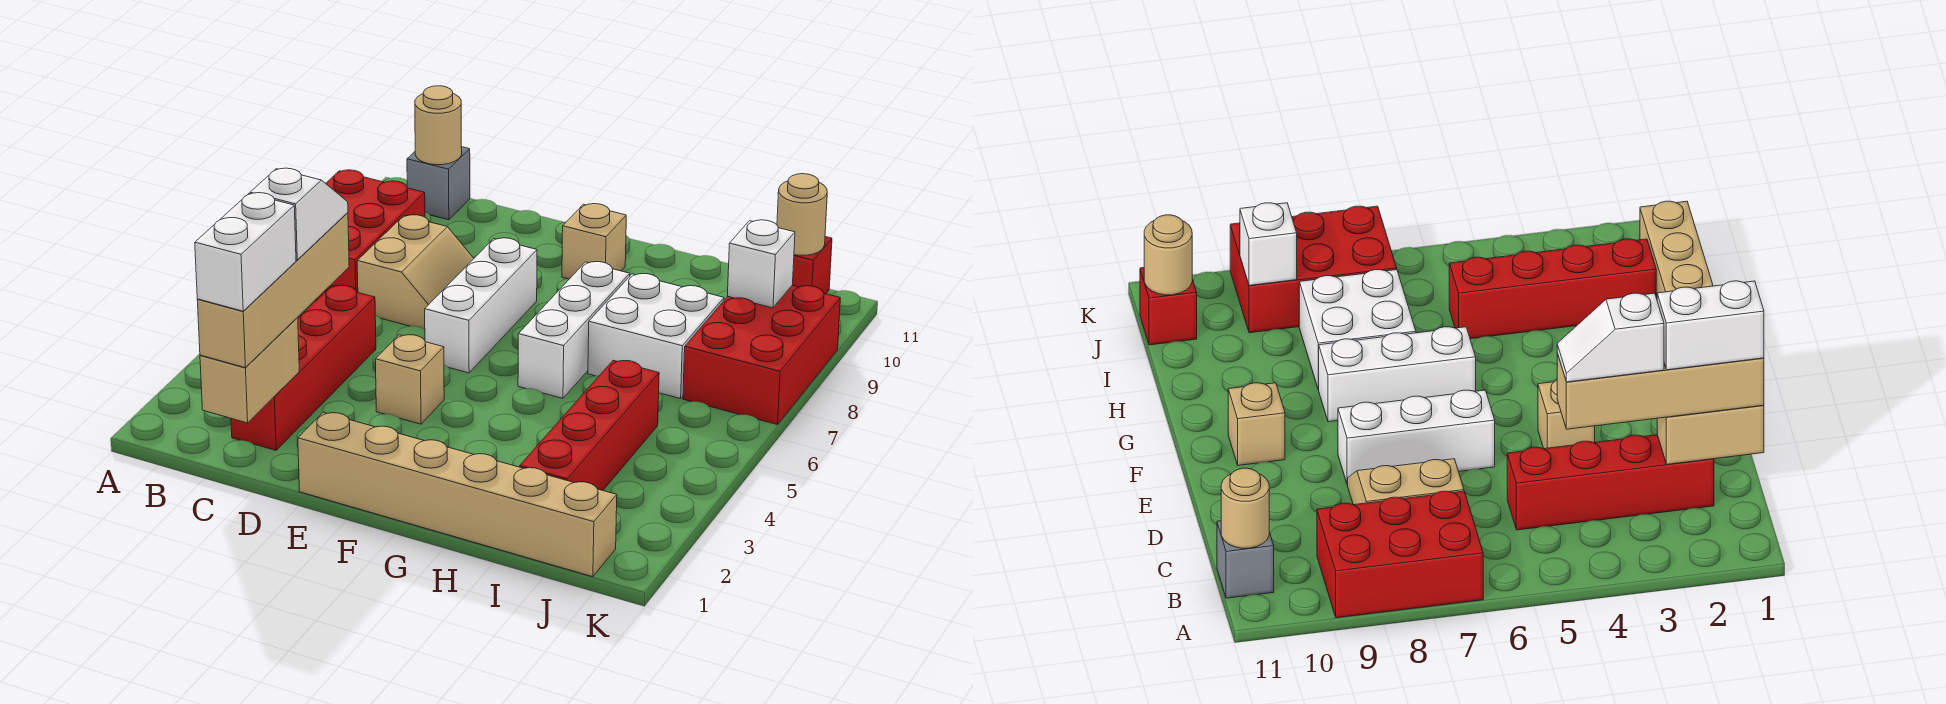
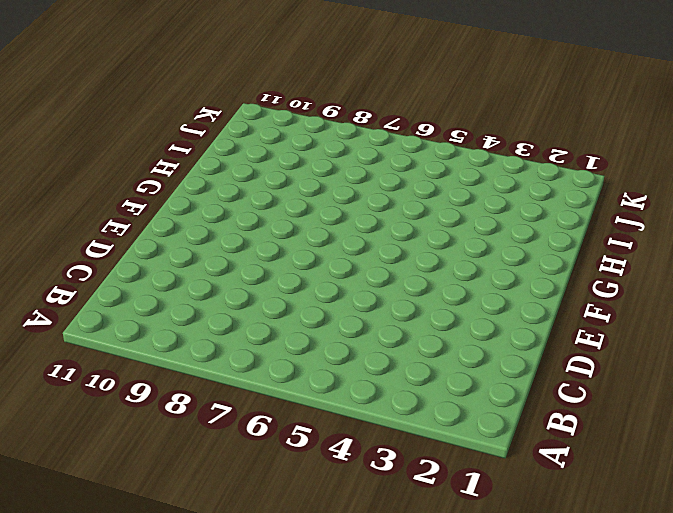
none -> red brick A7:B9 level 1
none -> grey brick B11 level 1
none -> red brick C2:C5 level 1

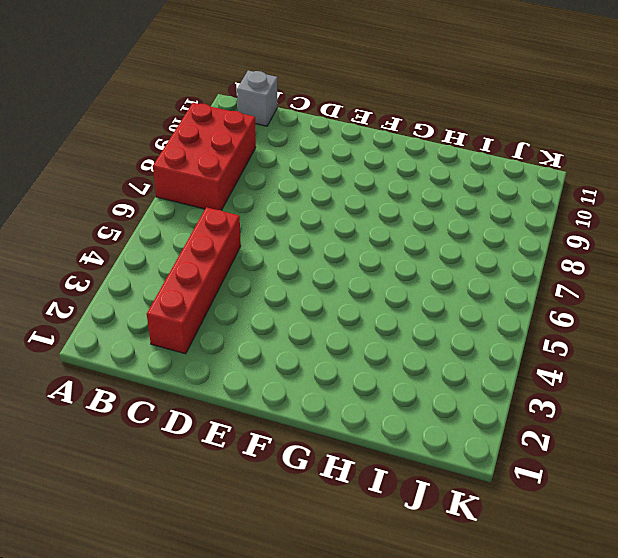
none -> tan slope C7:D8 level 1 top C
none -> tan brick E1:J1 level 1
none -> tan brick E4 level 1

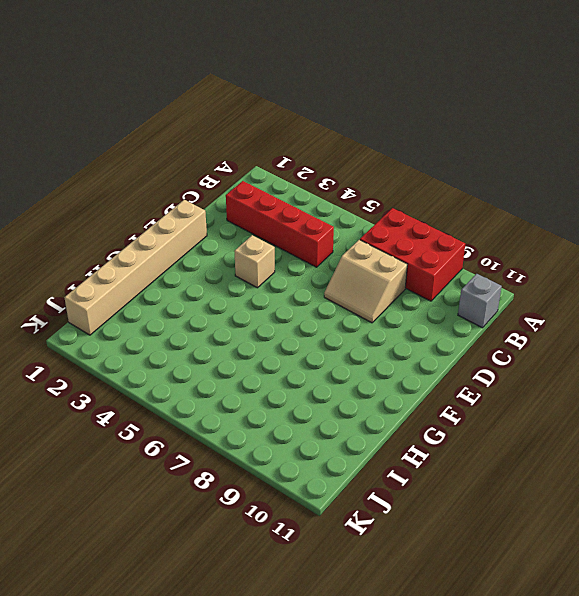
none -> white brick E6:E8 level 1
none -> tan brick F10 level 1
none -> white brick G6:G8 level 1

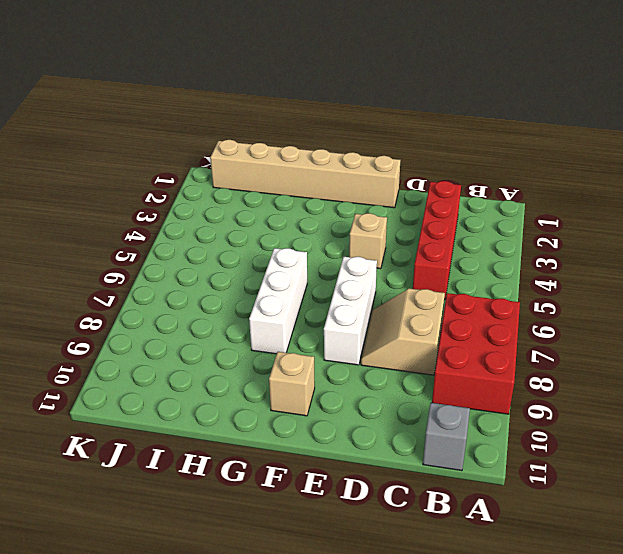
none -> white brick H7:I8 level 1
none -> red brick I2:I5 level 1
none -> red brick J7:K9 level 1

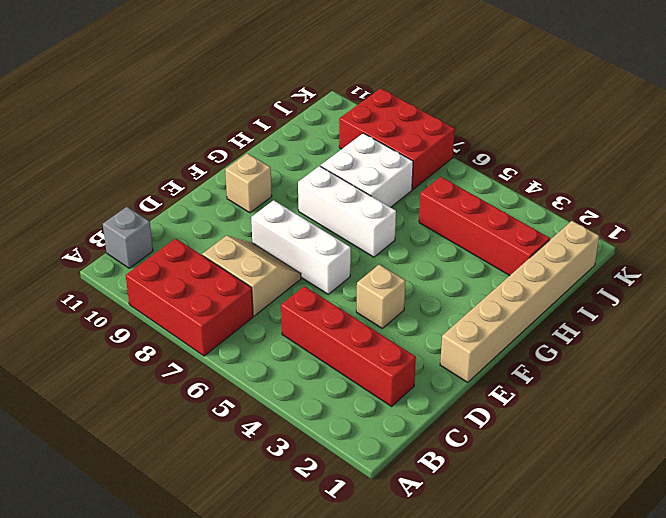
none -> red brick J11 level 1
none -> tan round brick B11 level 2
none -> tan brick C1:C2 level 2

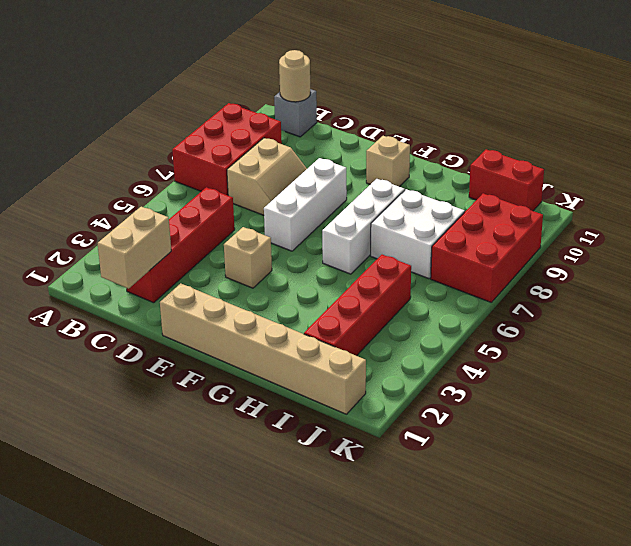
red brick I11:J11 level 1 -> red brick J11 level 1
none -> white brick J9 level 2
none -> tan round brick J11 level 2
none -> tan brick C1:C4 level 3

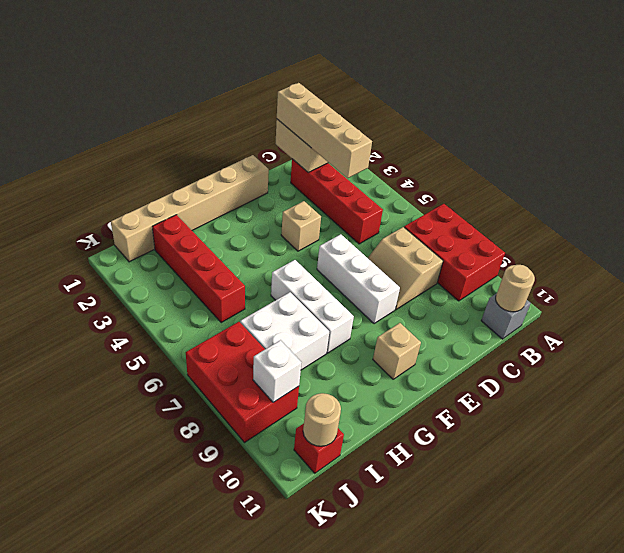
none -> white brick C1:C2 level 4
none -> white slope C3:C4 level 4 top 3

